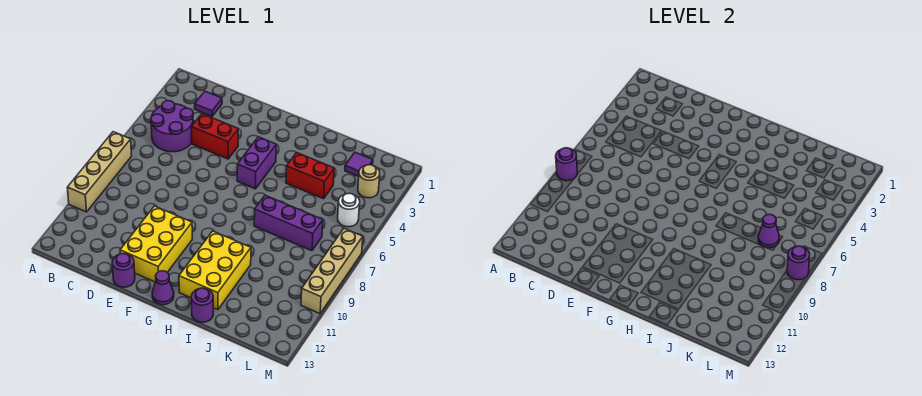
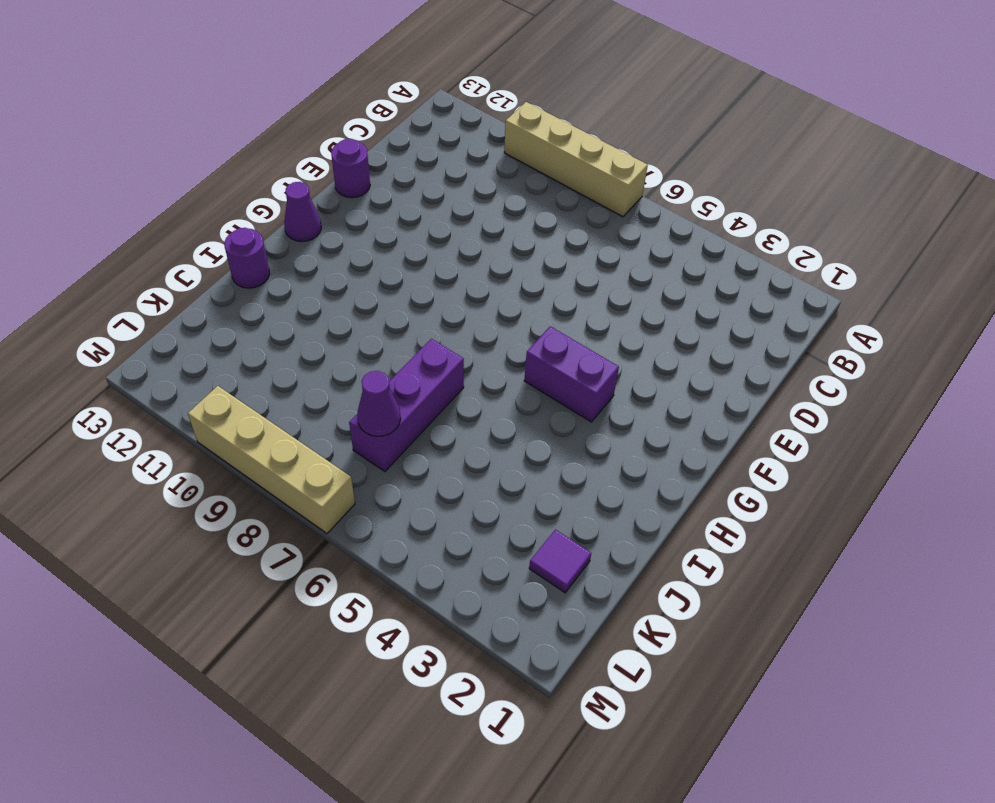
none -> purple round brick B4:C5 level 1
none -> purple tile C2 level 1
none -> red brick D4:E4 level 1

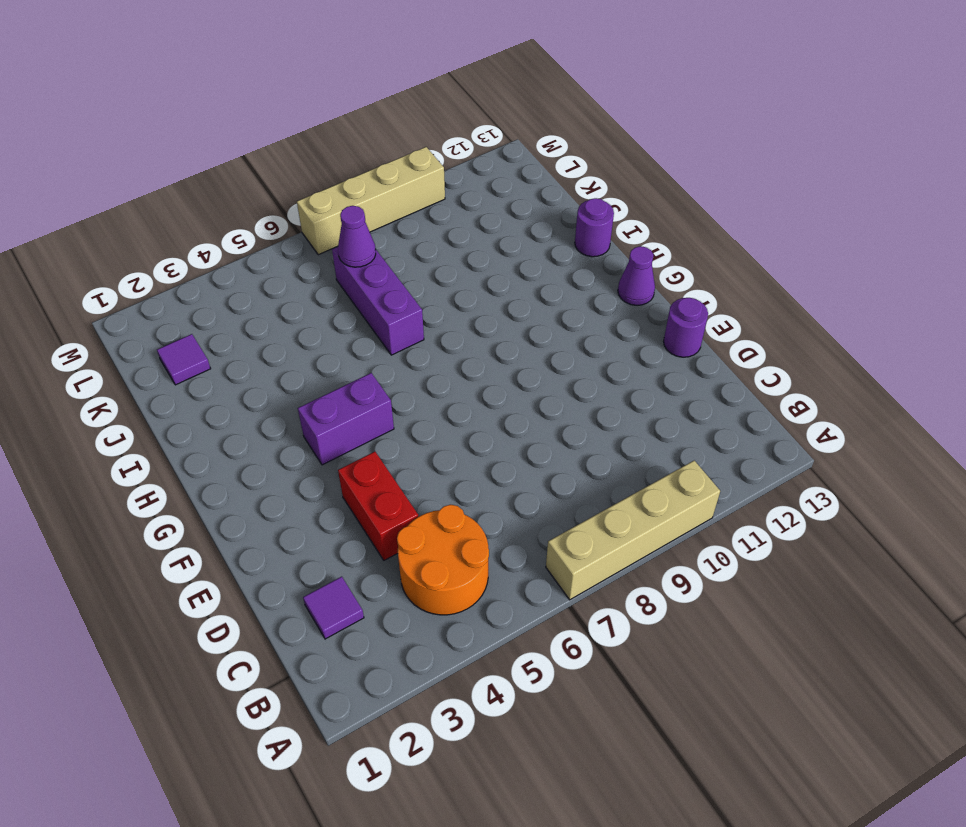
orange round brick B4:C5 level 1 -> purple round brick B4:C5 level 1
none -> yellow brick E10:F12 level 1
none -> yellow brick H10:I12 level 1
none -> red brick I4:J4 level 1

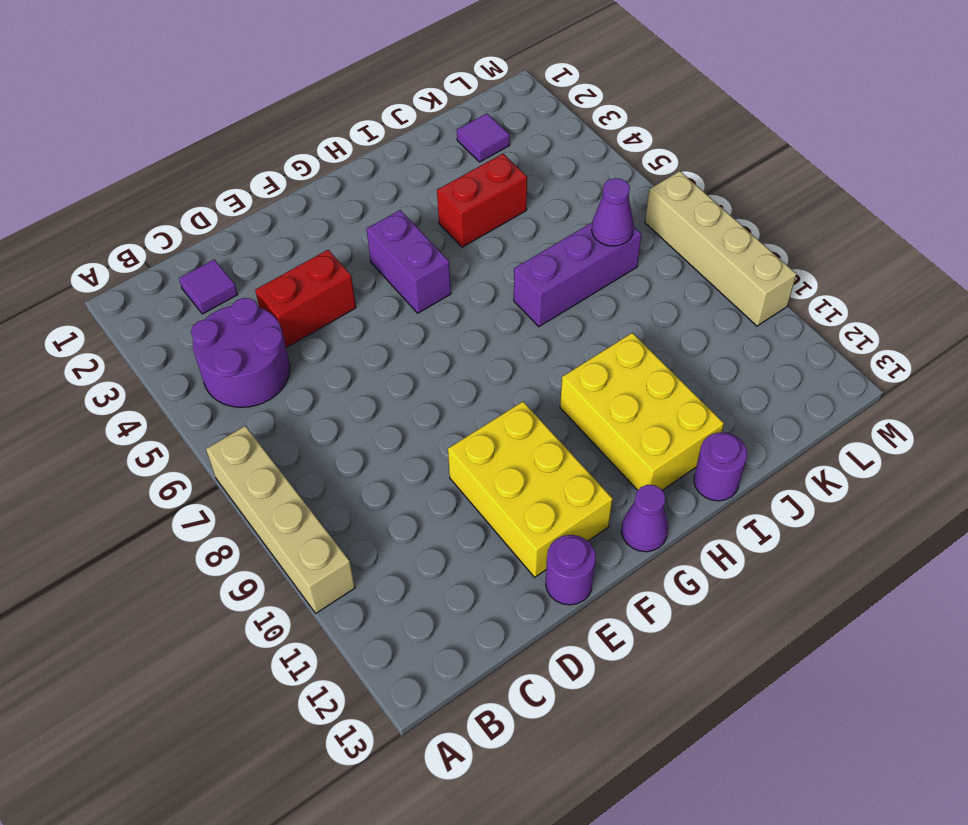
none -> tan round brick L3 level 1
none -> white round brick L5 level 1
none -> purple round brick A8 level 2

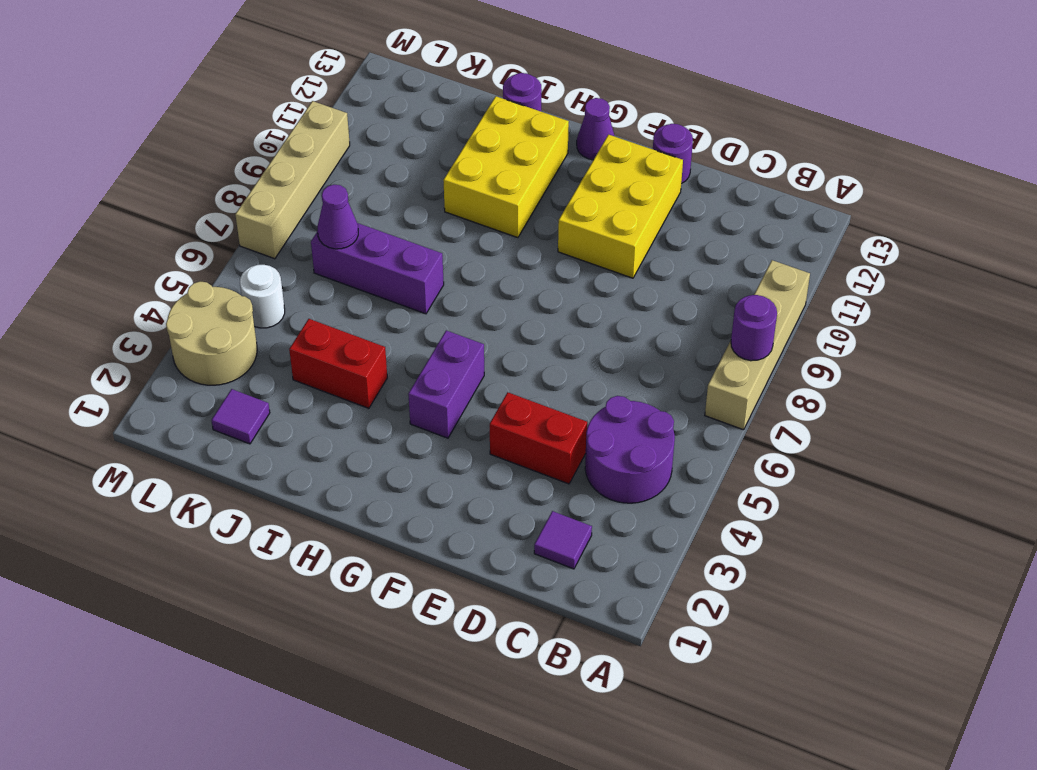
tan round brick L3:M4 level 1 -> tan round brick L3 level 1
none -> purple round brick M8 level 2

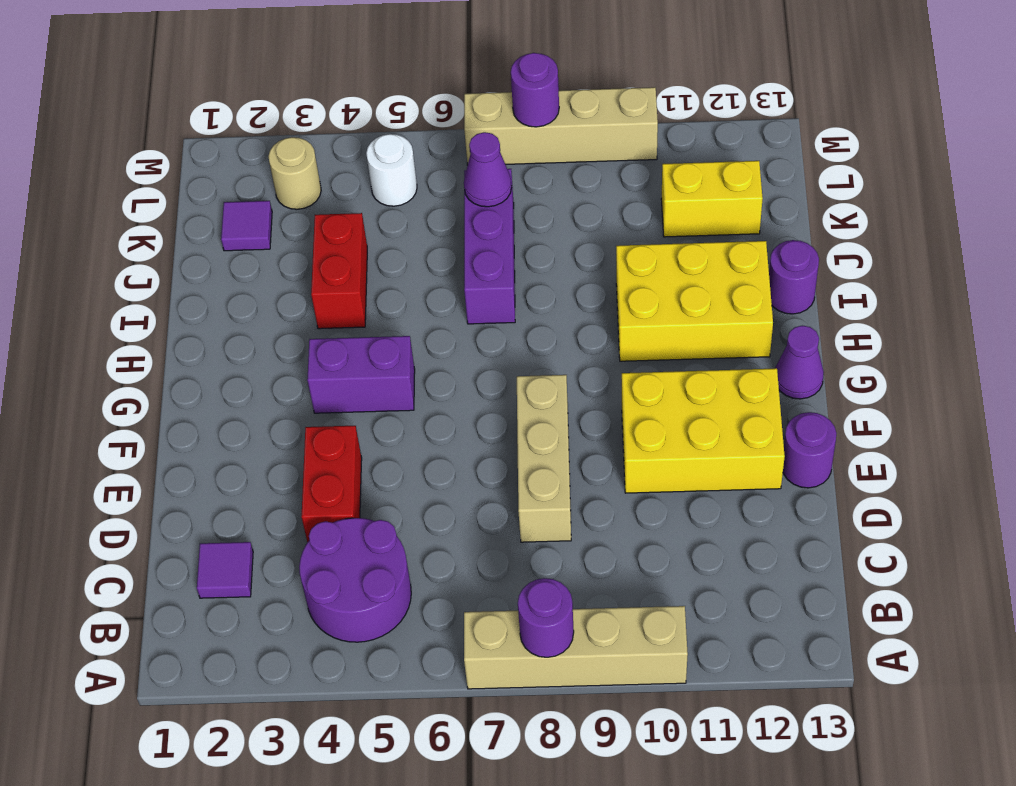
tan brick D8:F8 level 1 -> none
yellow brick K11:K12 level 1 -> none

